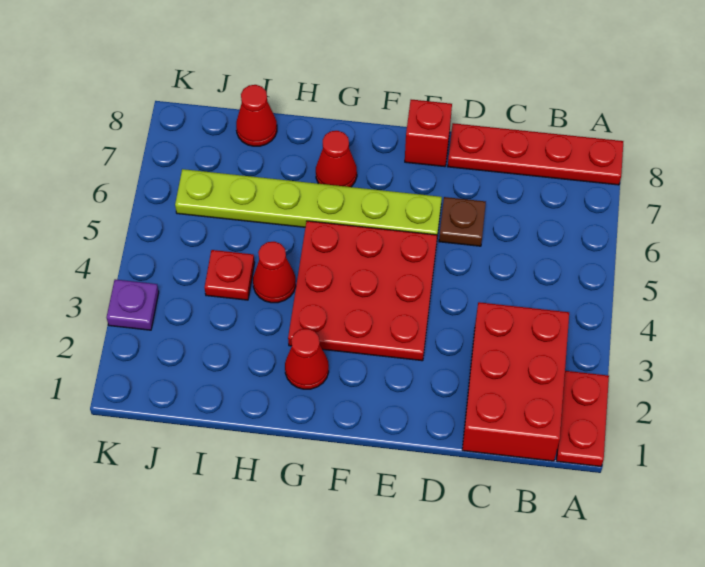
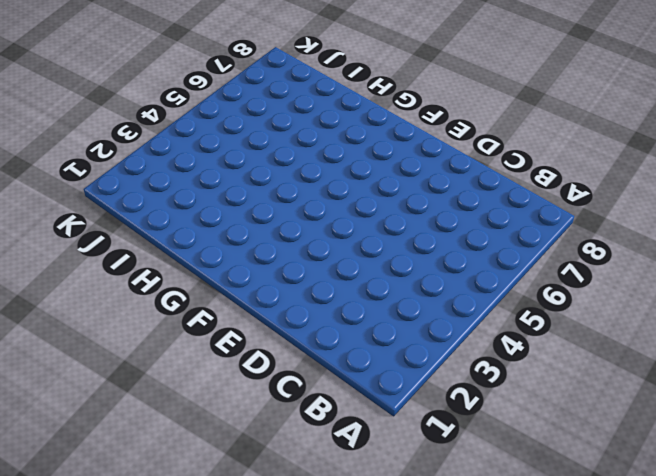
none -> red plate A1:A2 level 1
none -> red plate A8:D8 level 1
none -> red brick B1:C3 level 1

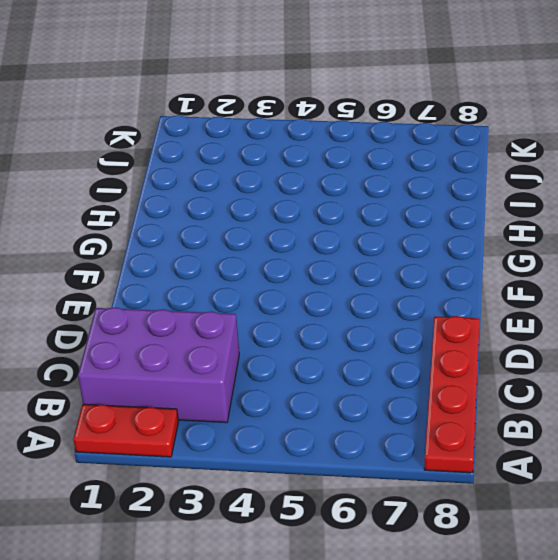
purple brick B1:C3 level 1 -> red brick B1:C3 level 1
none -> brown plate D6 level 1
none -> red plate E3:G5 level 1
none -> lime plate E6:J6 level 1

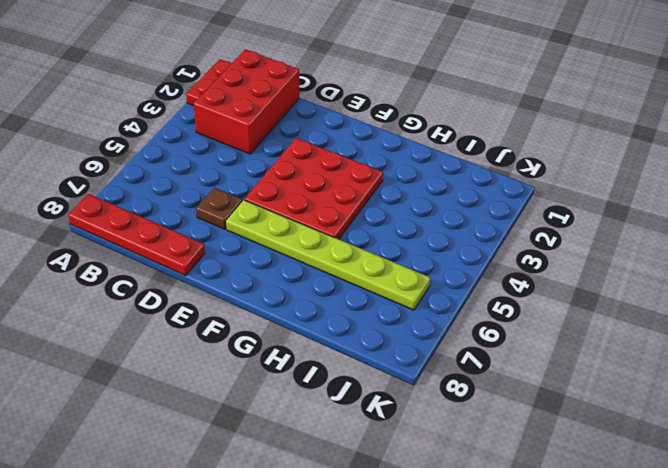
none -> red brick E8 level 1
none -> red cone G2 level 1
none -> red cone G7 level 1

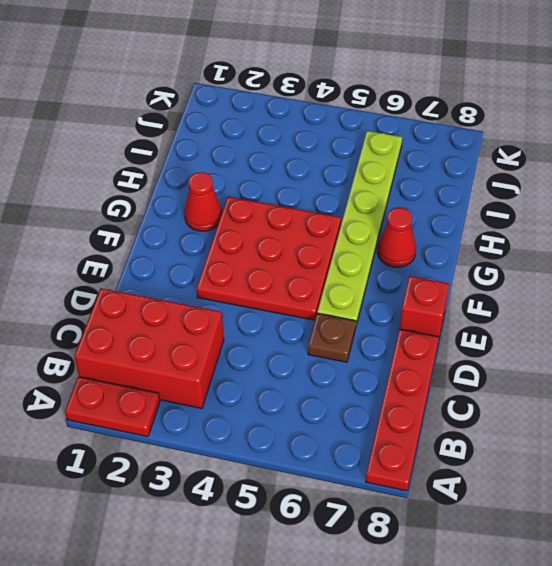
none -> red cone H4 level 1
none -> red plate I4 level 1
none -> red cone I8 level 1

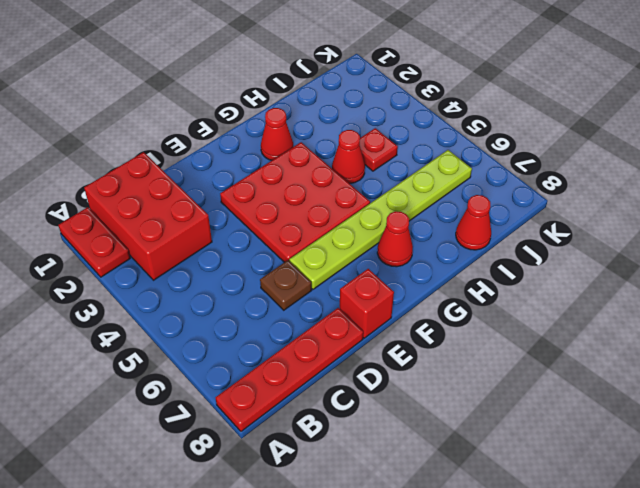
none -> purple plate K3 level 1

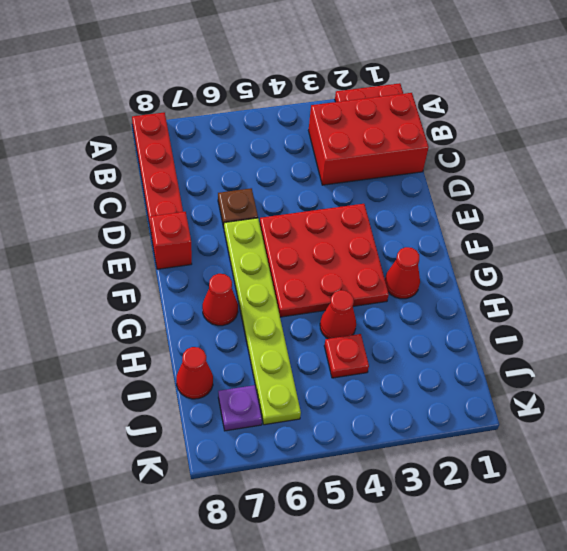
purple plate J7 level 1 -> purple plate K3 level 1

